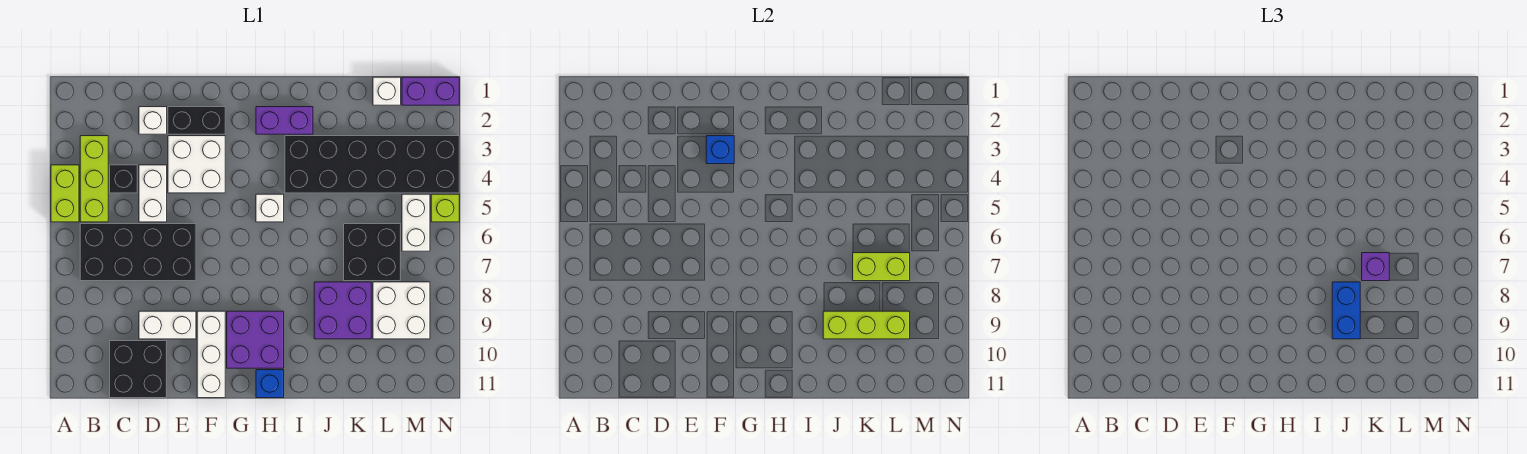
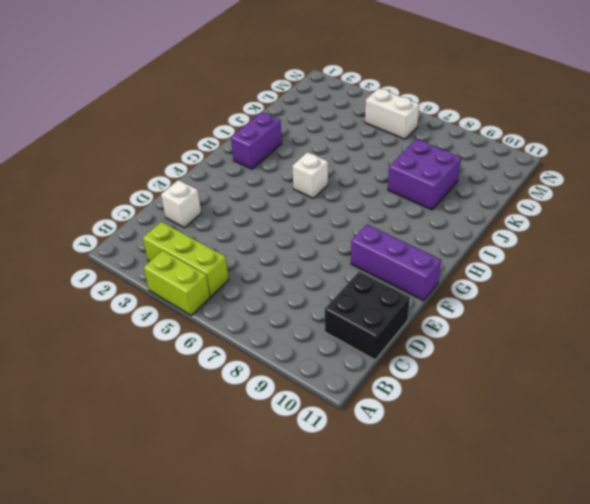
purple brick F9:F11 level 1 -> white brick F9:F11 level 1
none -> black brick B6:E7 level 1
none -> black brick C4 level 1
none -> white brick D4:D5 level 1

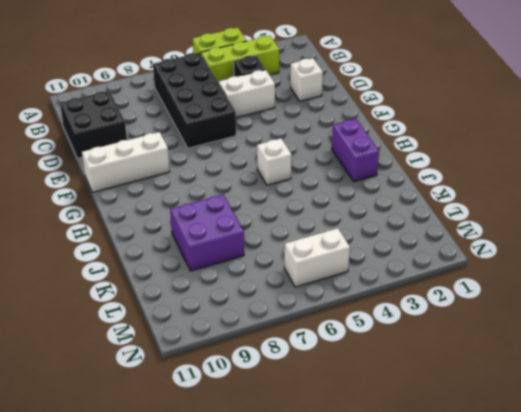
none -> white brick D9:E9 level 1
none -> black brick E2:F2 level 1
none -> white brick E3:F4 level 1

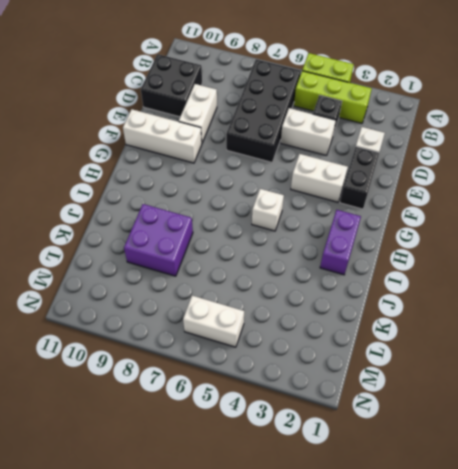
white brick F3:F4 level 1 -> white brick E3:F4 level 1
none -> purple brick G9:H10 level 1
none -> blue brick H11 level 1
none -> black brick I3:N4 level 1

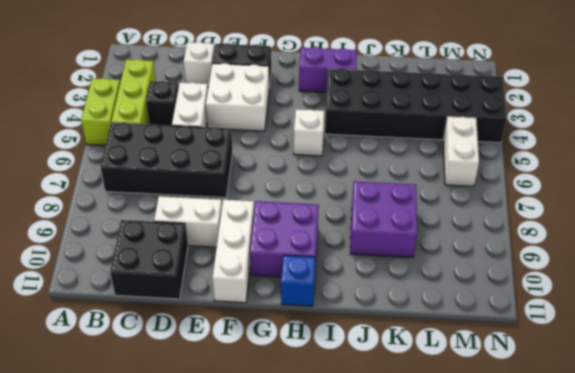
none -> black brick K6:L7 level 1
none -> white brick L1 level 1
none -> white brick L8:M9 level 1

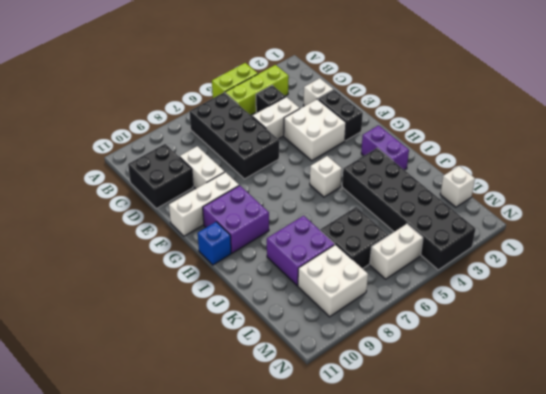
none -> purple brick M1:N1 level 1
none -> lime brick N5 level 1
none -> blue brick F3 level 2

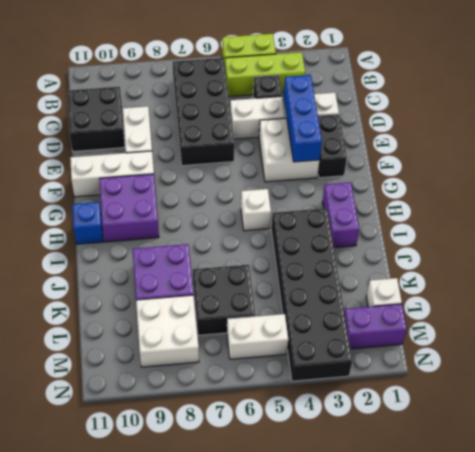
blue brick D3:F3 level 2 -> blue brick F3 level 2
purple brick M1:M2 level 1 -> purple brick M1:N1 level 1
none -> lime brick N5 level 1
none -> lime brick J9:L9 level 2
none -> lime brick K7:L7 level 2

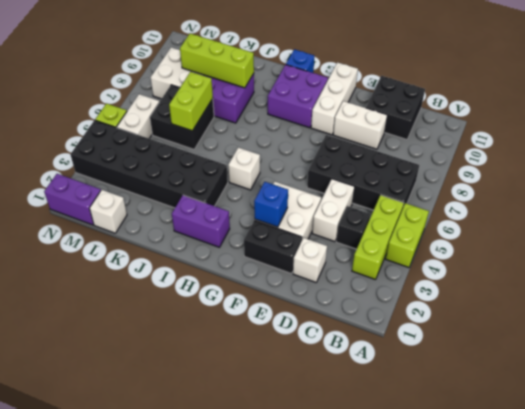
lime brick K6:K7 level 2 -> lime brick K7:L7 level 2
none -> blue brick J8:J9 level 3
none -> purple brick K7 level 3

